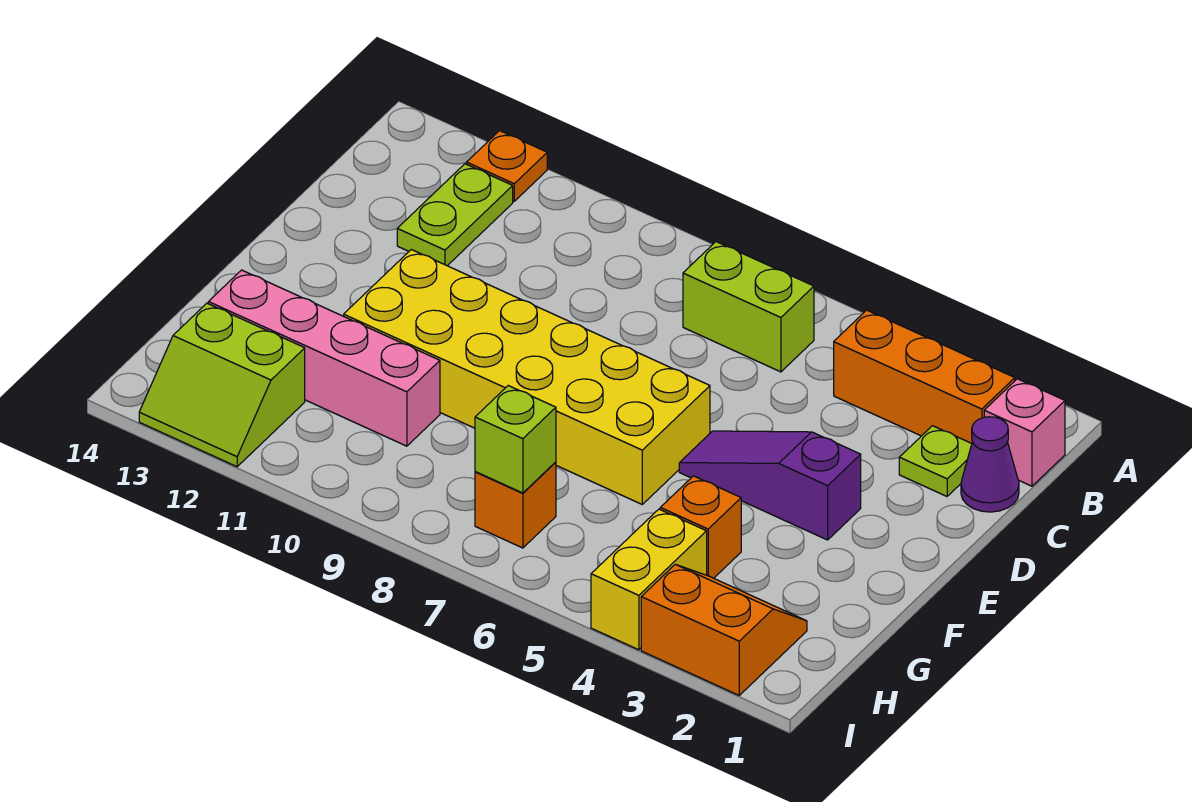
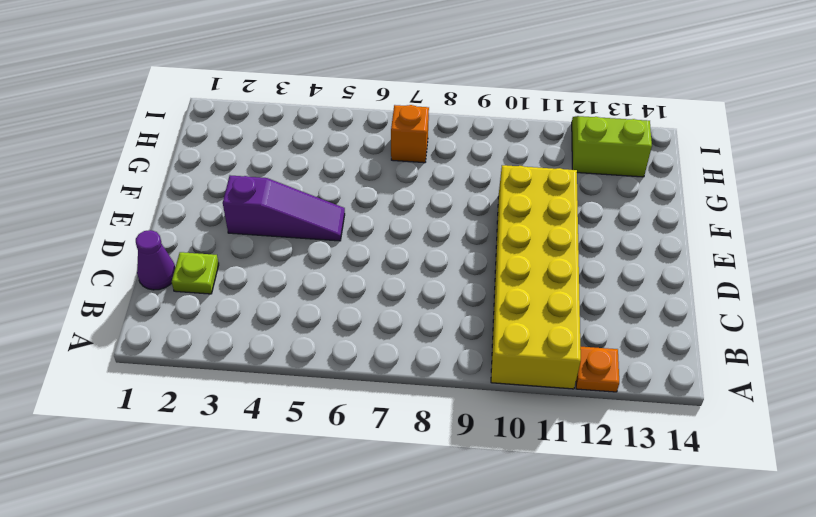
yellow brick A10:F11 level 1 -> yellow brick E6:F11 level 1
none -> pink brick B1 level 1
none -> orange brick B2:B4 level 1
none -> lime brick B6:B7 level 1

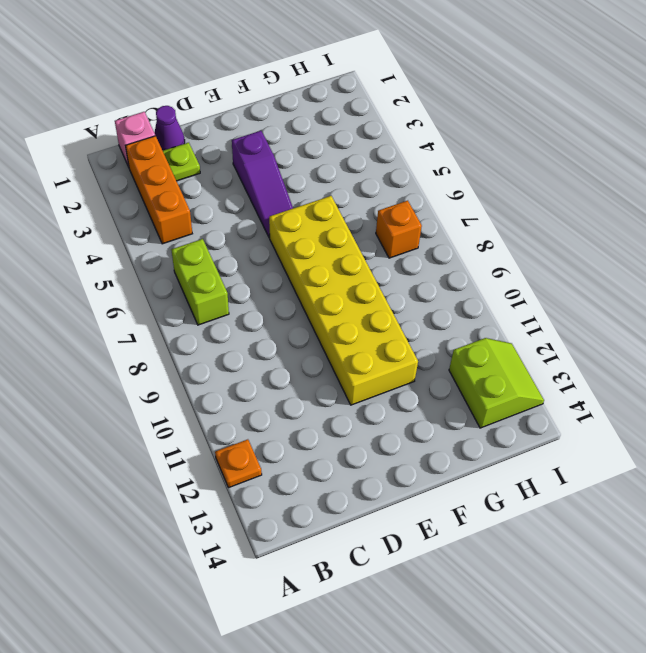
none -> lime plate B12:C12 level 1
none -> orange brick G4 level 1
none -> pink brick G10:G13 level 1

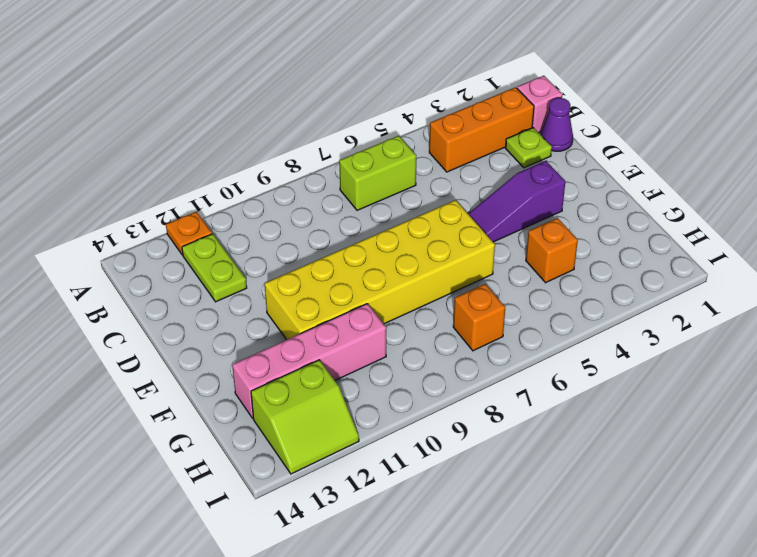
none -> orange slope H2:I3 level 1 top I
none -> yellow brick H4:I4 level 1
none -> lime brick H7 level 2

